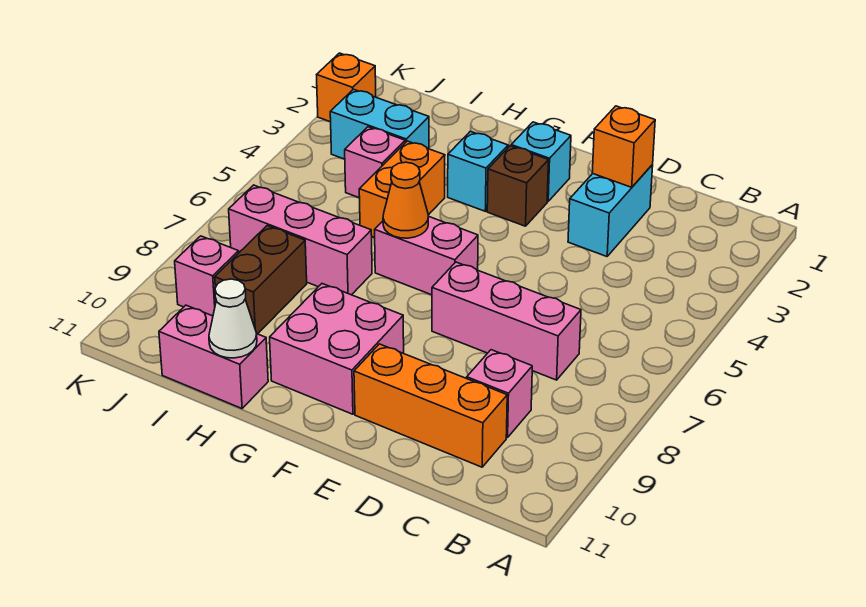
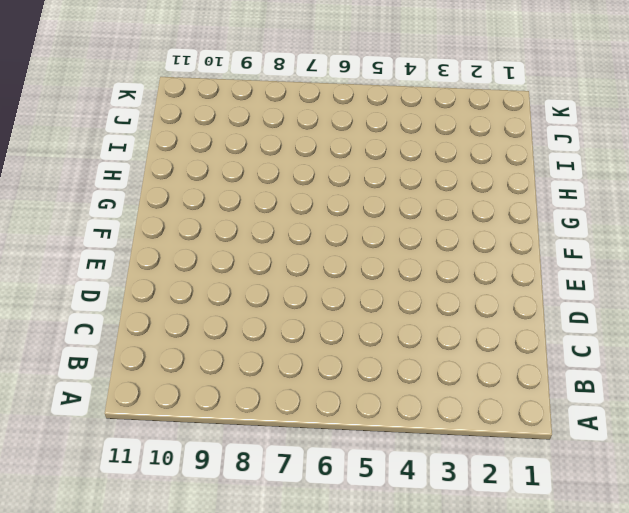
none -> pink brick C7:E7 level 1
none -> pink brick C9 level 1
none -> orange brick C10:E10 level 1

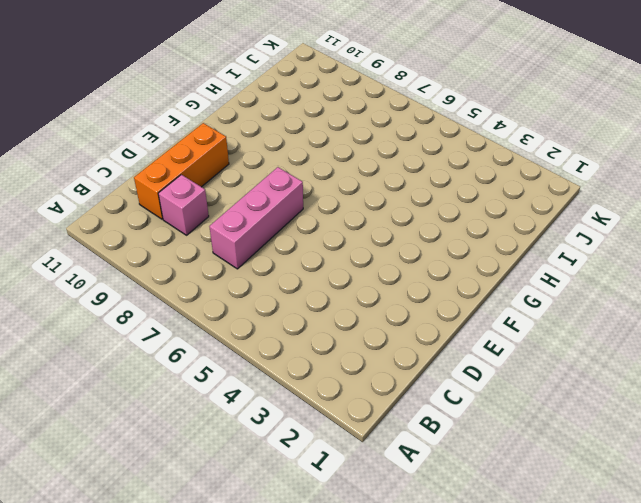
none -> cyan brick D2:D3 level 1
none -> cyan brick F2 level 1
none -> brown brick F3 level 1

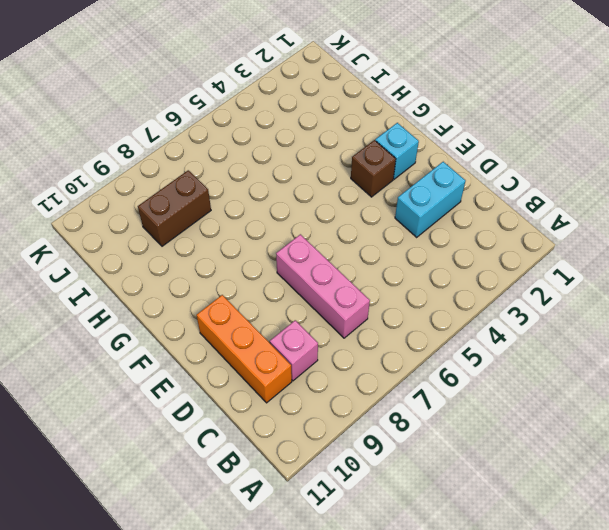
none -> pink brick F6:G6 level 1
none -> pink brick F9:G10 level 1
none -> cyan brick G3 level 1

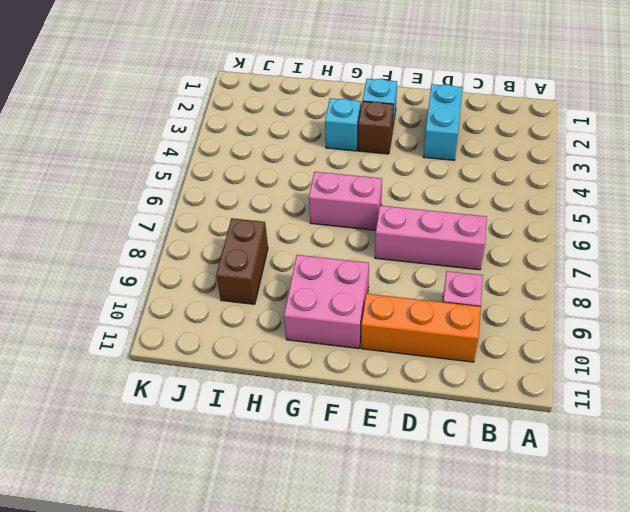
none -> orange brick H4:H5 level 1
none -> pink brick H7:J7 level 1
none -> pink brick H11:I11 level 1

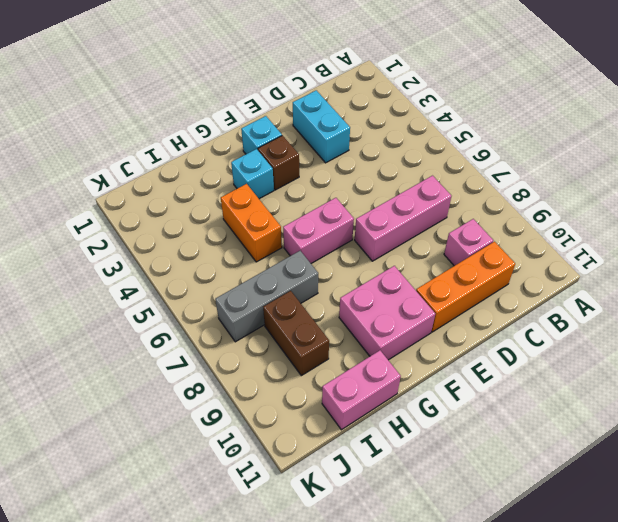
grey brick H7:J7 level 1 -> pink brick H7:J7 level 1
none -> cyan brick I3:J3 level 1
none -> pink brick I4 level 1
none -> pink brick J9 level 1

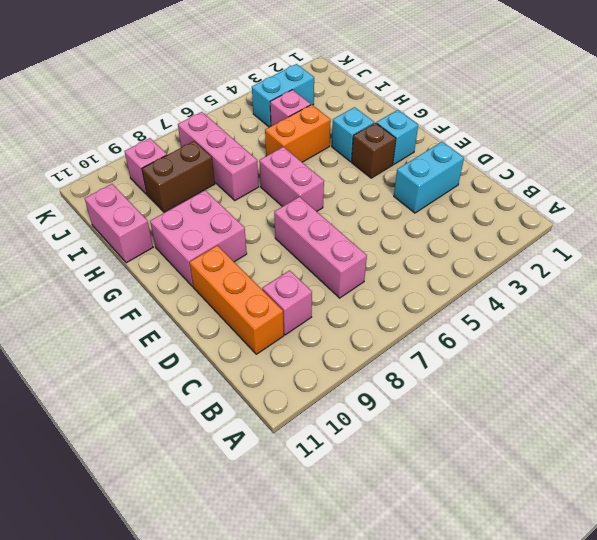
cyan brick J3:J4 level 1 -> cyan brick I3:J3 level 1
none -> orange brick K2 level 1
none -> orange brick D2 level 2
none -> orange cone G6 level 2

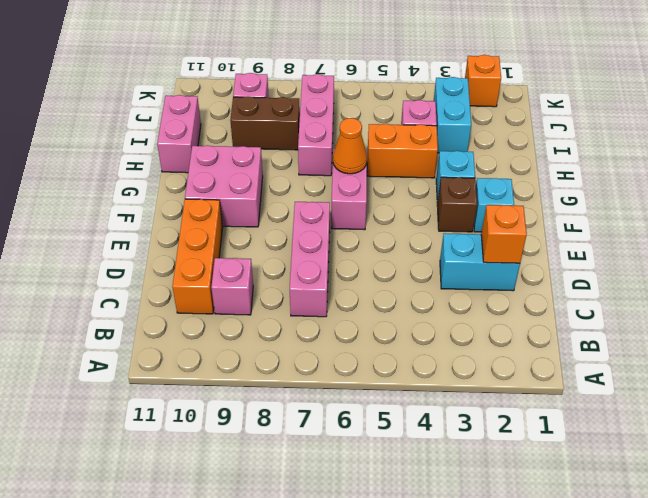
none -> white cone H11 level 2

